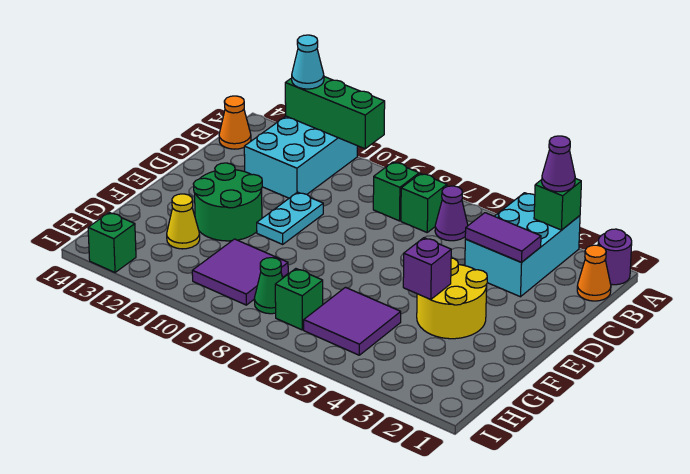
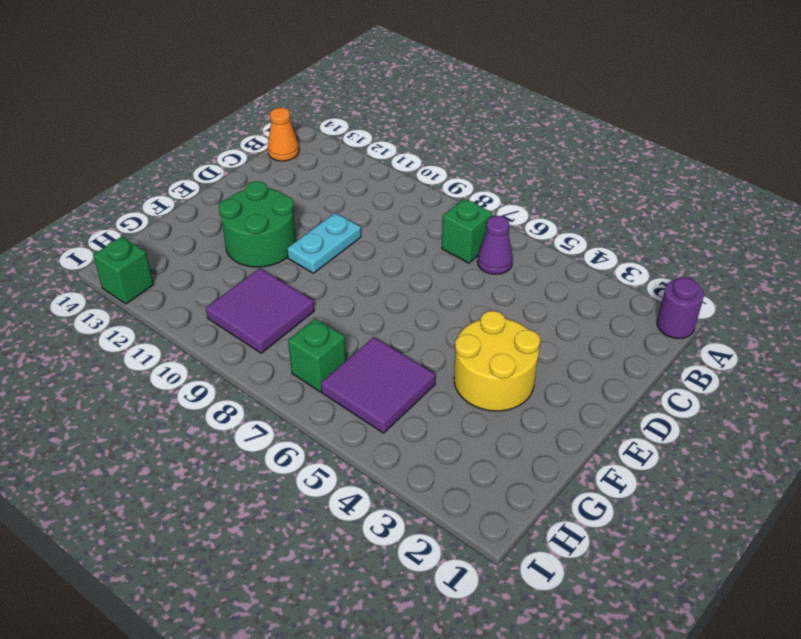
none -> cyan brick A3:C4 level 1
none -> cyan brick A11:C12 level 1
none -> orange cone B1 level 1

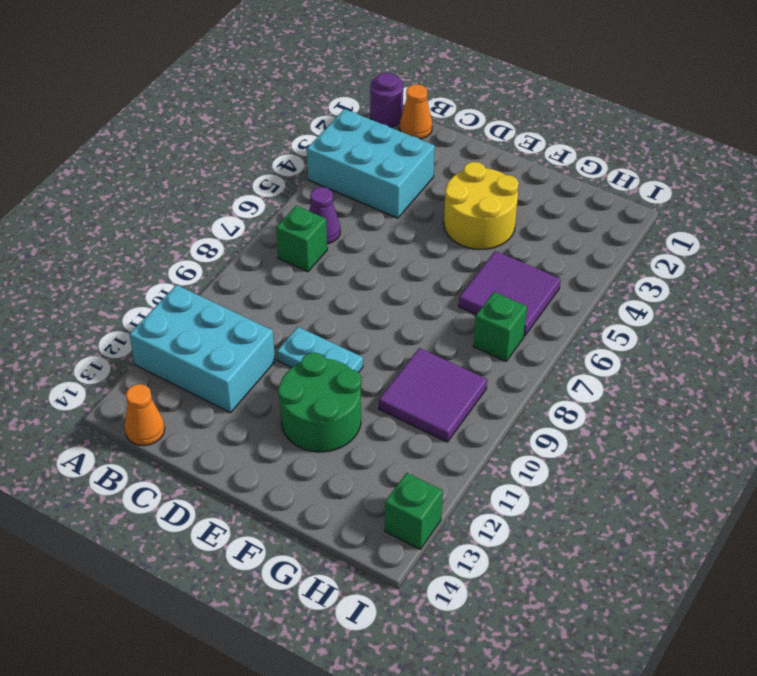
none -> green brick B8 level 1
none -> yellow cone G12 level 1
none -> green cone H8 level 1

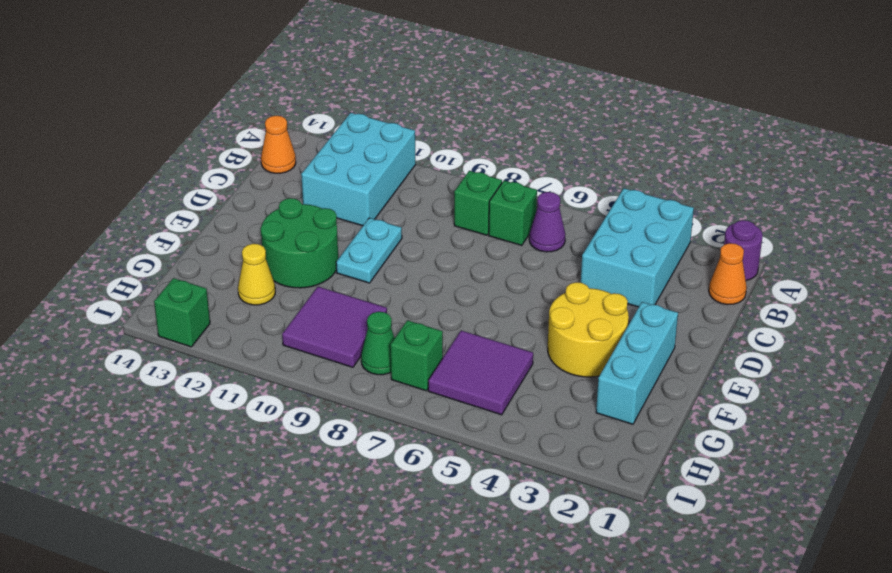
cyan brick E2:G2 level 1 -> none
none -> green brick A3 level 2
none -> green brick A10:A12 level 2
none -> purple tile C3:C4 level 2

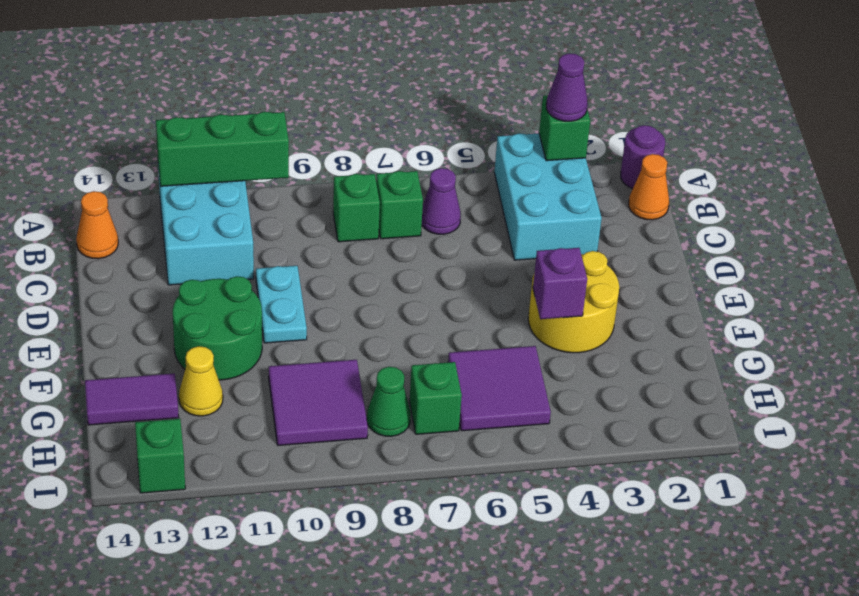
purple tile G13:G14 level 1 -> purple tile C3:C4 level 2
none -> cyan cone A12 level 3

